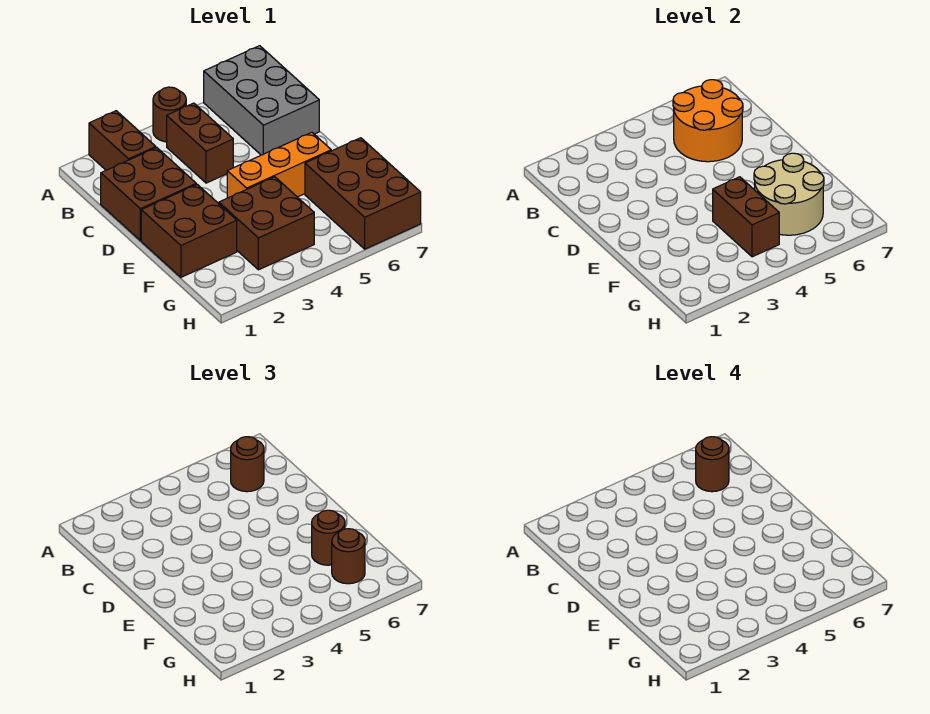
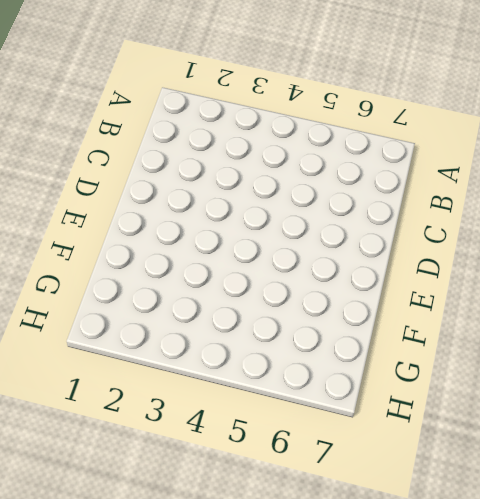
none -> brown brick A2:B2 level 1
none -> brown round brick A4 level 1
none -> grey brick A6:C7 level 1

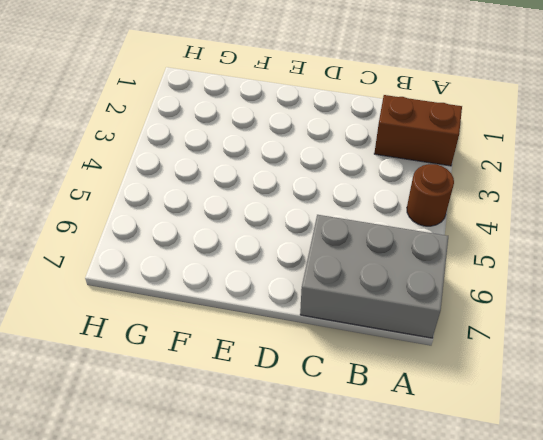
none -> brown brick B4:C4 level 1
none -> brown brick C1:D2 level 1
none -> brown brick E1:F2 level 1

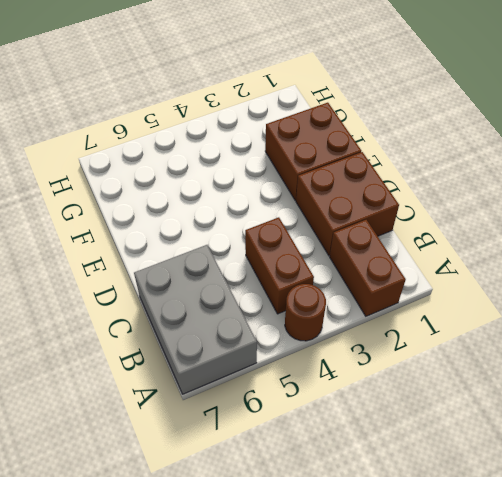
none -> orange brick E4:E6 level 1
none -> brown brick F3:G4 level 1
none -> brown brick F6:H7 level 1

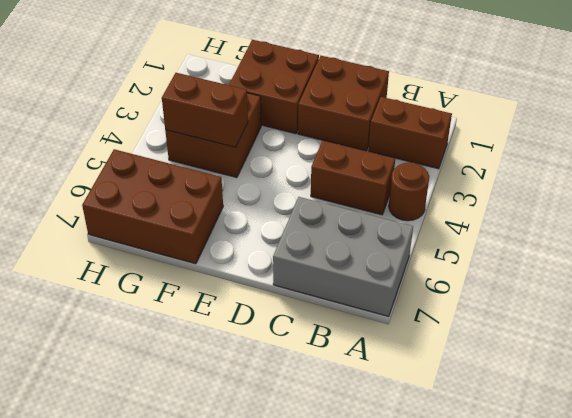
none -> orange brick E4:E6 level 1
none -> orange round brick B5:C6 level 2
none -> tan round brick F5:G6 level 2

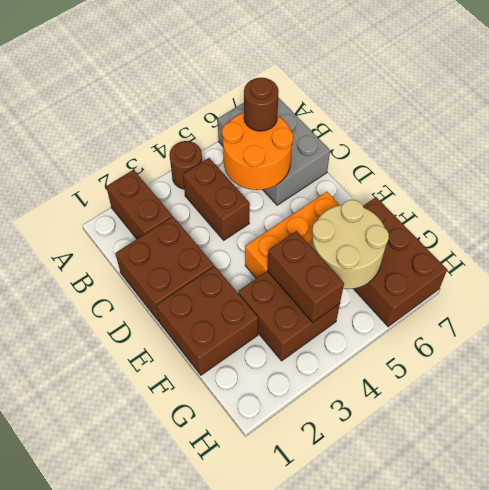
none -> brown round brick F6 level 3
none -> brown round brick G6 level 3
none -> brown round brick B6 level 4

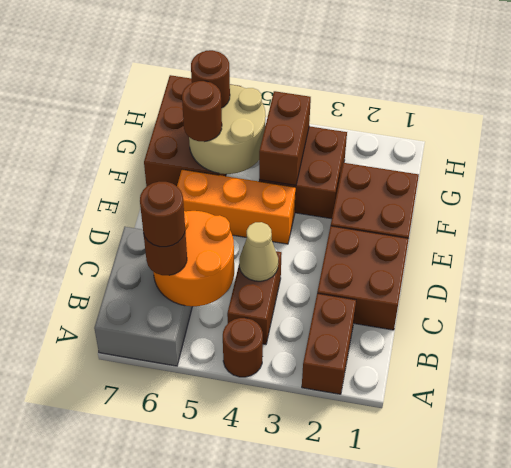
tan cone C4 level 2 -> none

